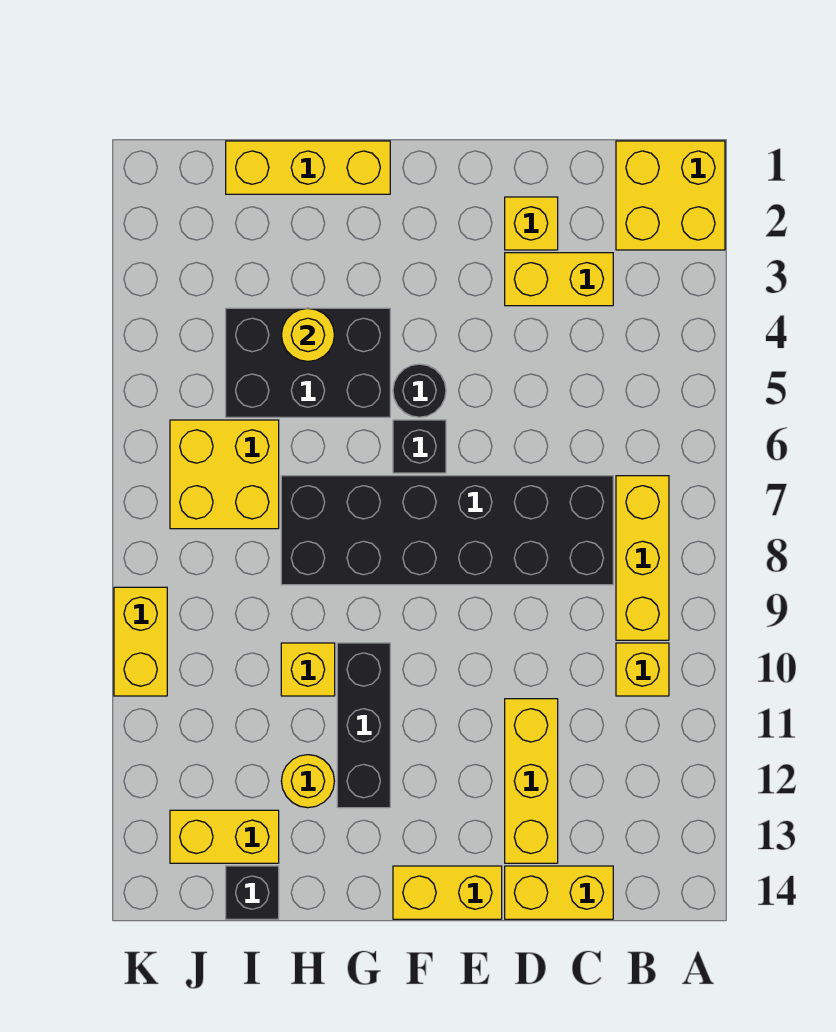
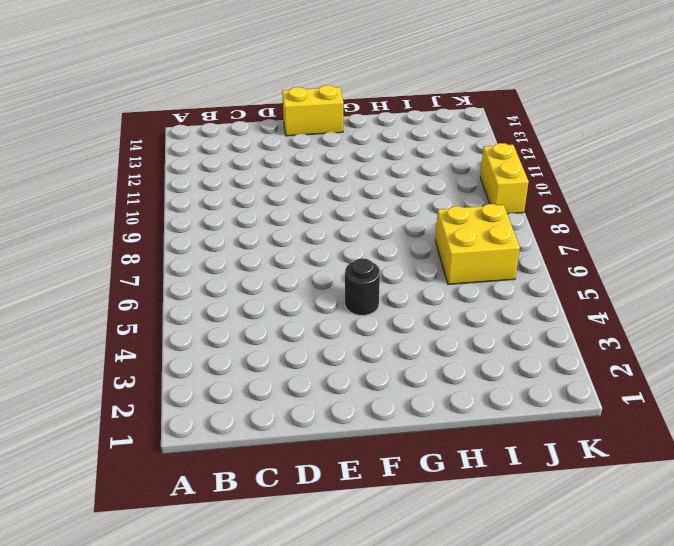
none -> yellow brick A1:B2 level 1
none -> yellow brick B7:B9 level 1
none -> yellow brick B10 level 1

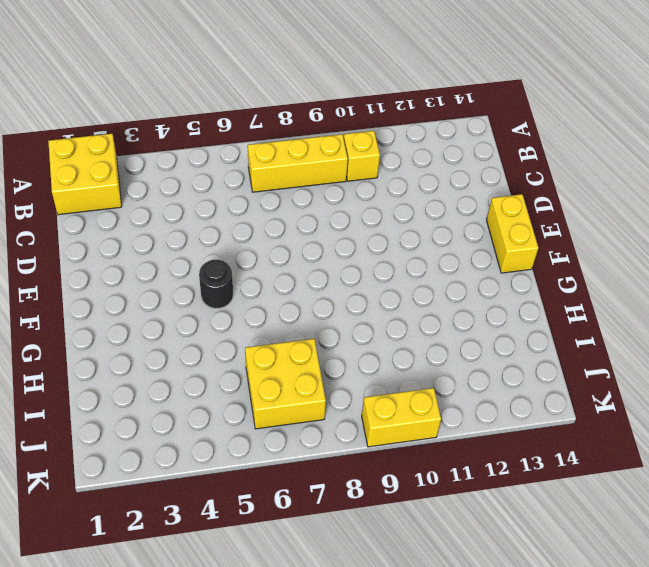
none -> yellow brick C3:D3 level 1
none -> black brick C7:H8 level 1
none -> yellow brick C14:D14 level 1

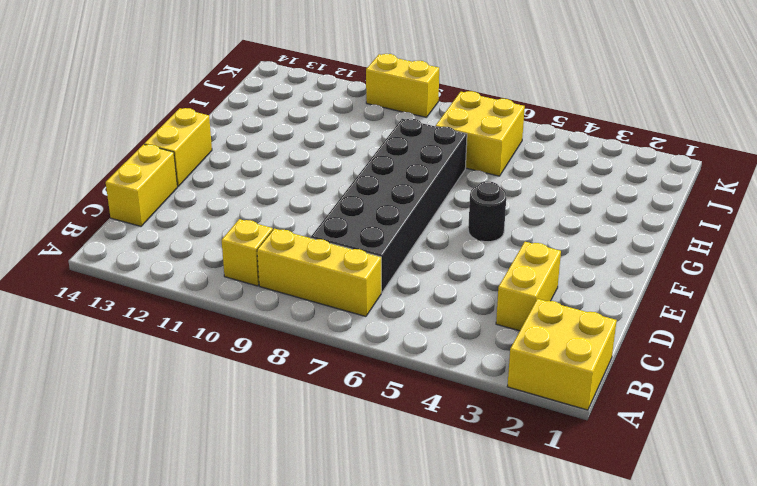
none -> yellow brick D2 level 1
none -> yellow brick D11:D13 level 1
none -> black brick F6 level 1

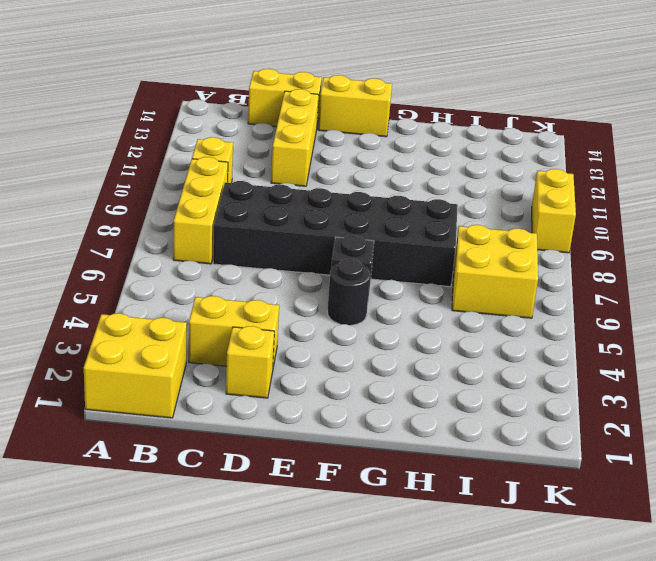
none -> yellow brick G1:I1 level 1
none -> black brick G4:I5 level 1
none -> black brick G10:G12 level 1

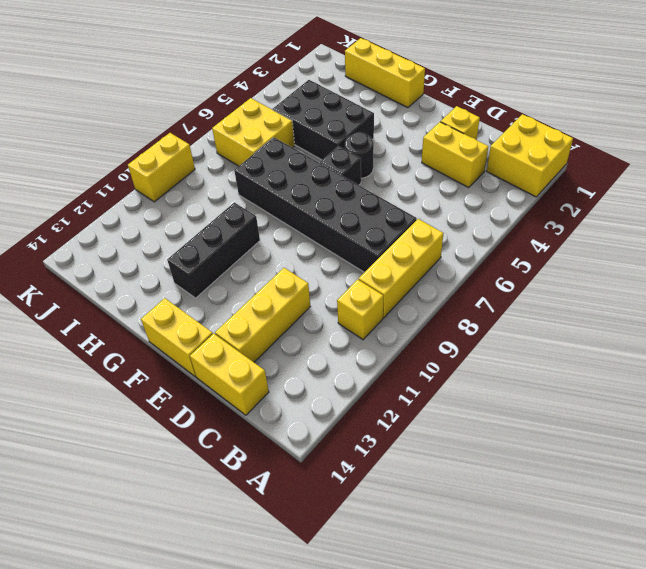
none -> yellow brick H10 level 1
none -> yellow round brick H12 level 1
none -> yellow brick I13:J13 level 1

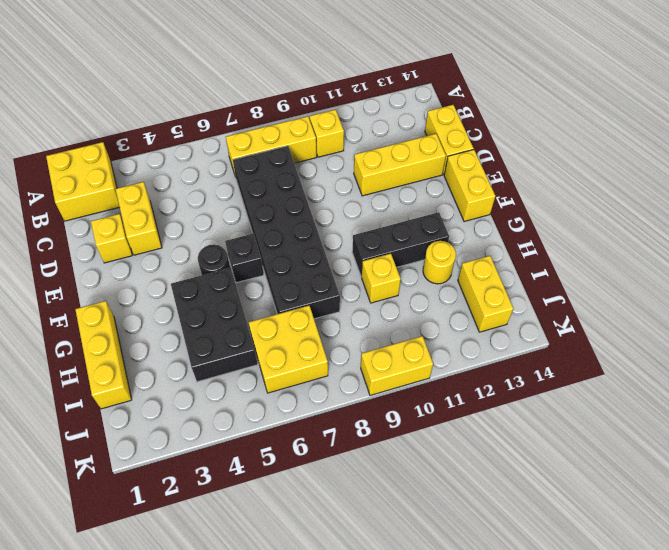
none -> black brick I14 level 1
none -> yellow round brick H4 level 2

